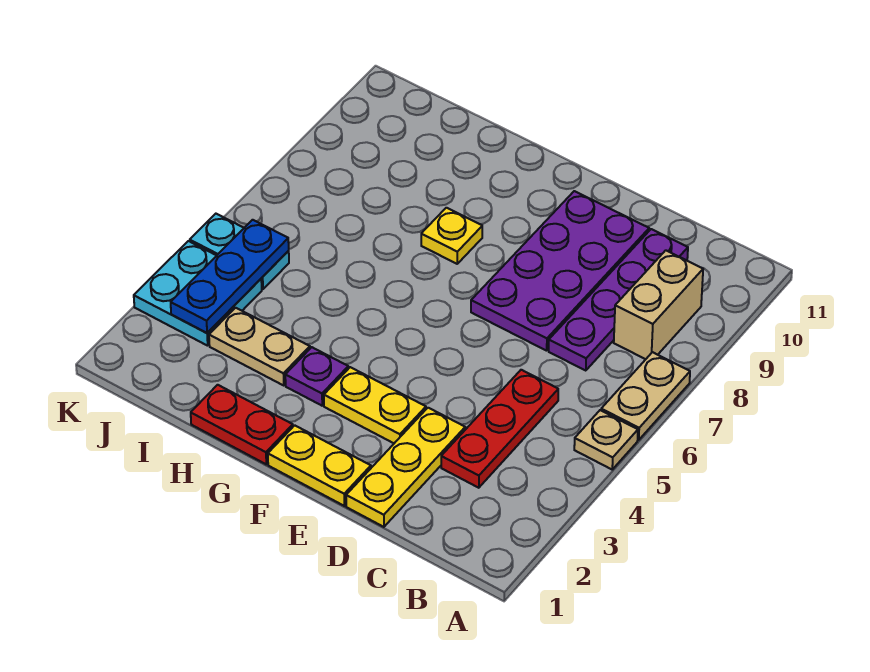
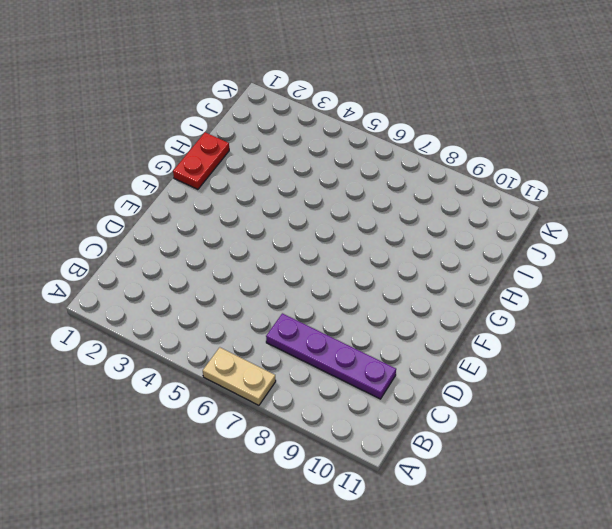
none -> tan plate A5 level 1
none -> tan brick B8:B9 level 1
none -> red plate C3:C5 level 1

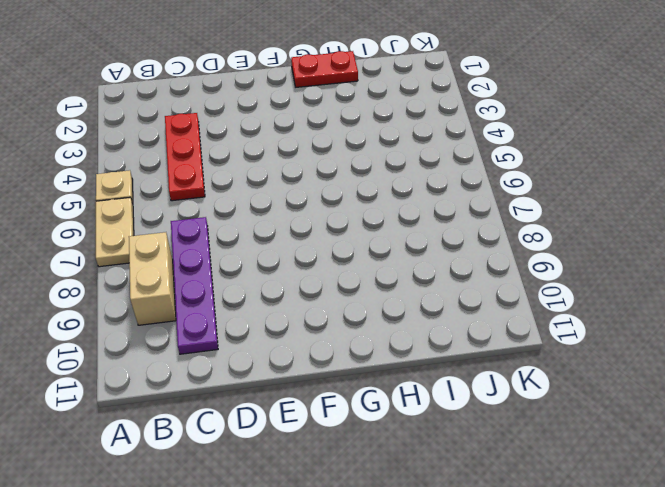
none -> yellow plate D1:D3 level 1
none -> purple plate D7:E10 level 1
none -> yellow plate E1:F1 level 1

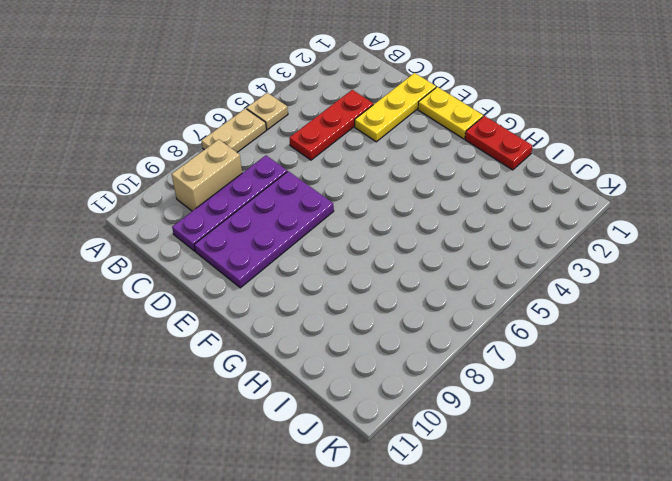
none -> yellow plate E3:F3 level 1
none -> purple plate G3 level 1
none -> yellow plate G8 level 1

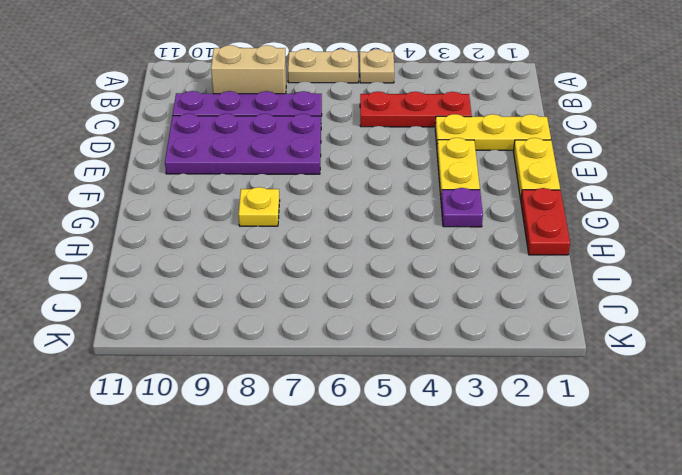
none -> tan plate H3:I3 level 1
none -> cyan plate J3:K4 level 1
none -> cyan plate J5:K5 level 1

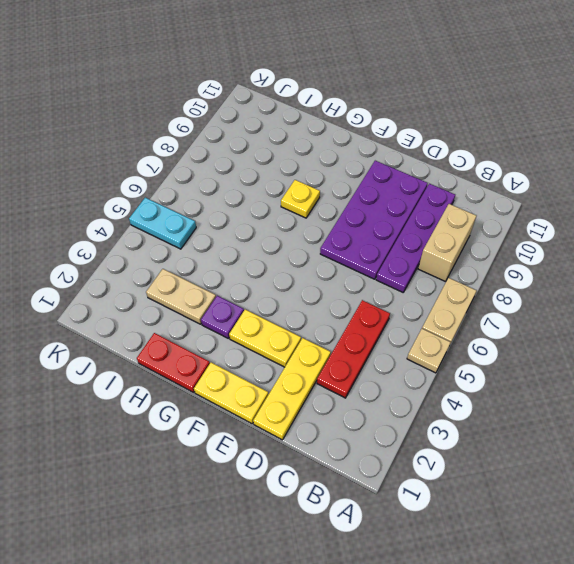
none -> cyan plate J3:K4 level 1
none -> blue plate J3:J5 level 2

